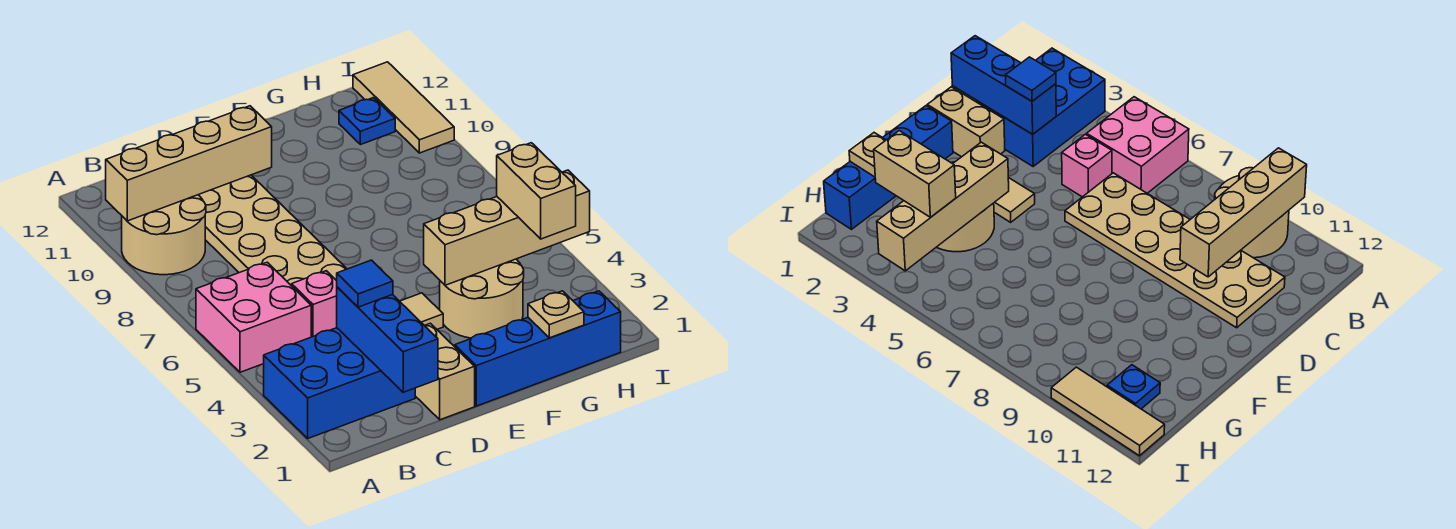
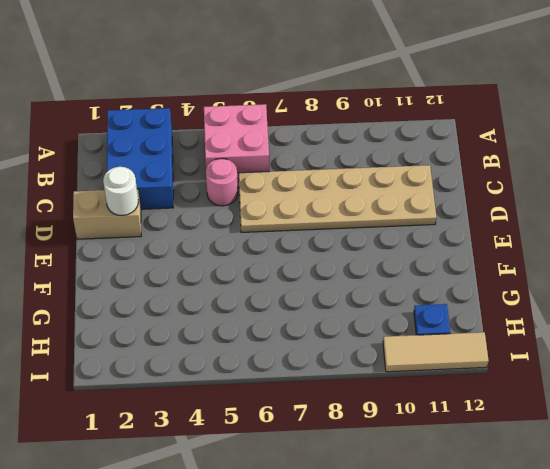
pink round brick C5 level 1 -> pink brick C5 level 1
white round brick D2 level 2 -> none
none -> tan round brick A9:B10 level 1
none -> blue brick E1:H1 level 1
none -> tan tile E4 level 1

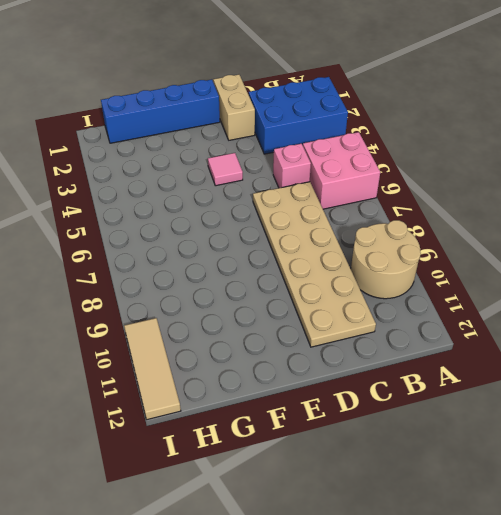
pink tile E4 level 1 -> tan tile E4 level 1
none -> tan round brick F3:G4 level 1
none -> blue plate H11 level 1
none -> tan brick A10:D10 level 2

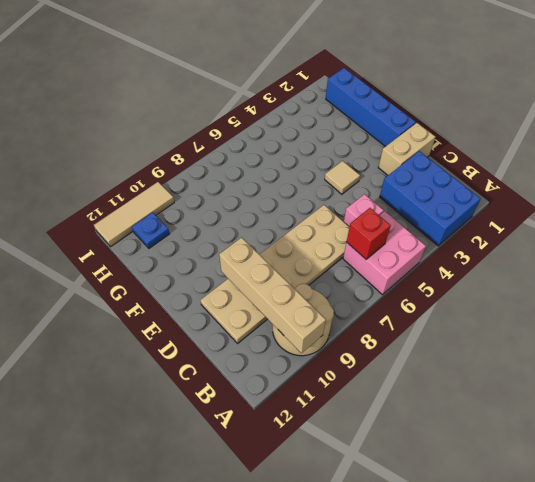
red brick B6 level 2 -> none
none -> tan round brick F3:G4 level 1
none -> blue brick C1:C3 level 2
none -> tan brick F4:I4 level 2

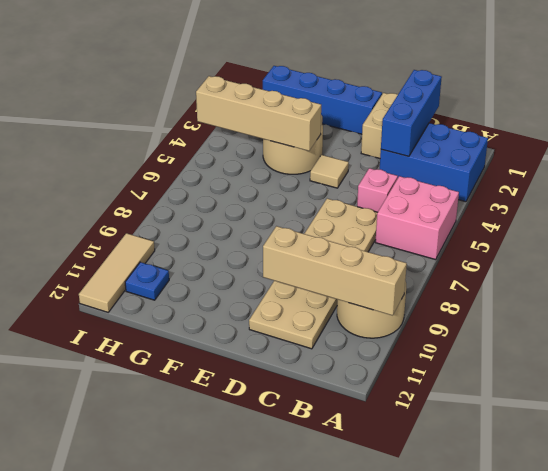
none -> tan plate G1 level 2
none -> blue tile C3 level 3
none -> tan brick H3:H4 level 3

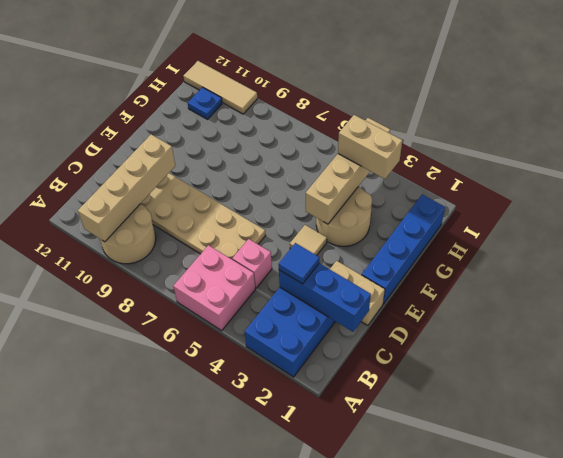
none -> tan plate G1 level 2

